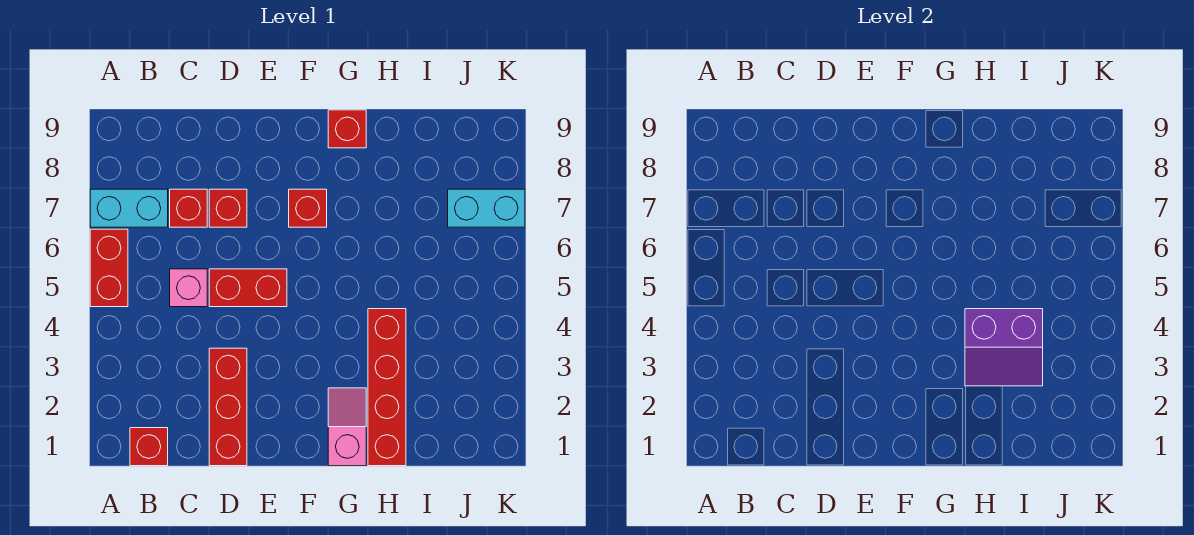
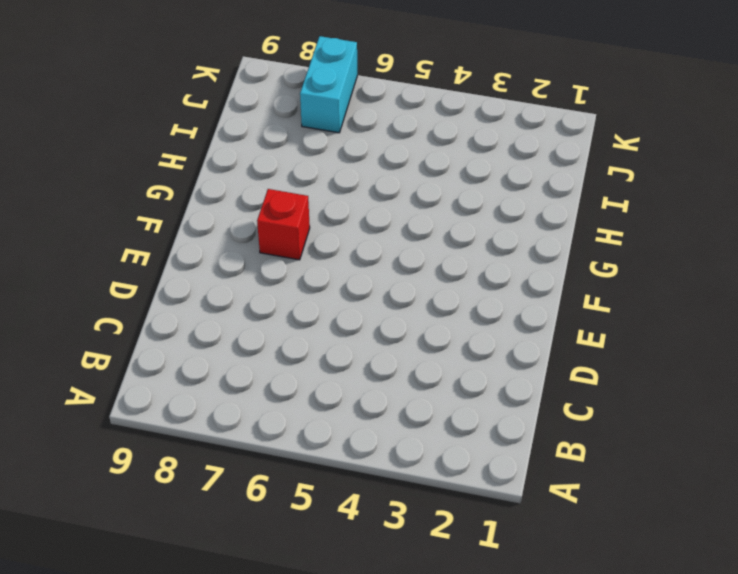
none -> red brick A5:A6 level 1
none -> cyan brick A7:B7 level 1
none -> red brick B1 level 1

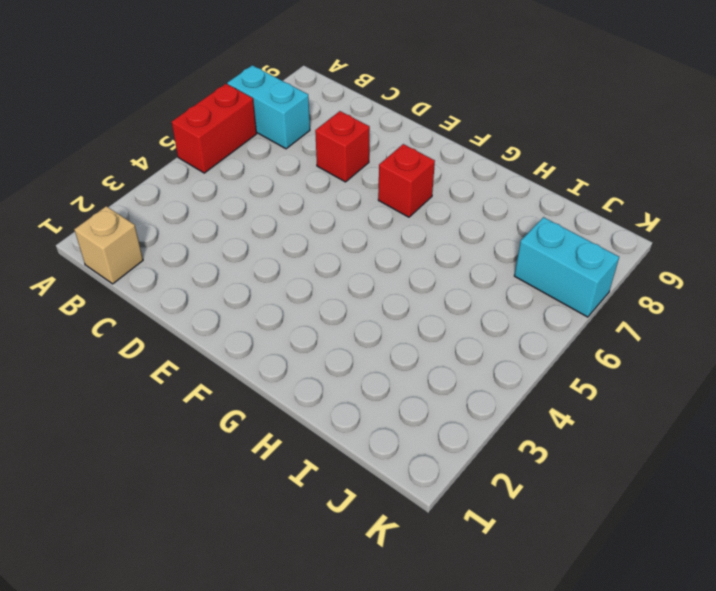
tan brick B1 level 1 -> red brick B1 level 1
none -> pink brick C5 level 1
none -> red brick C7 level 1
none -> red brick D1:D3 level 1

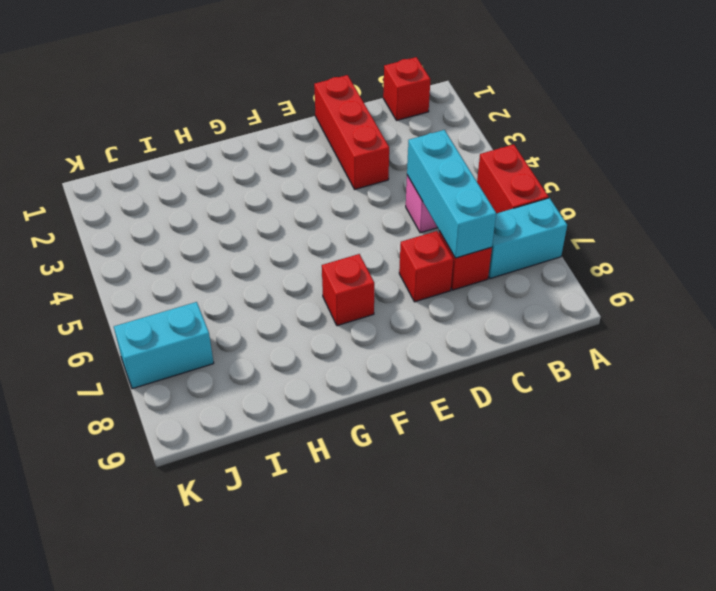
cyan brick C5:C7 level 2 -> none
none -> red brick D5:E5 level 1
none -> pink slope G1:G2 level 1 top 1
none -> red brick G9 level 1

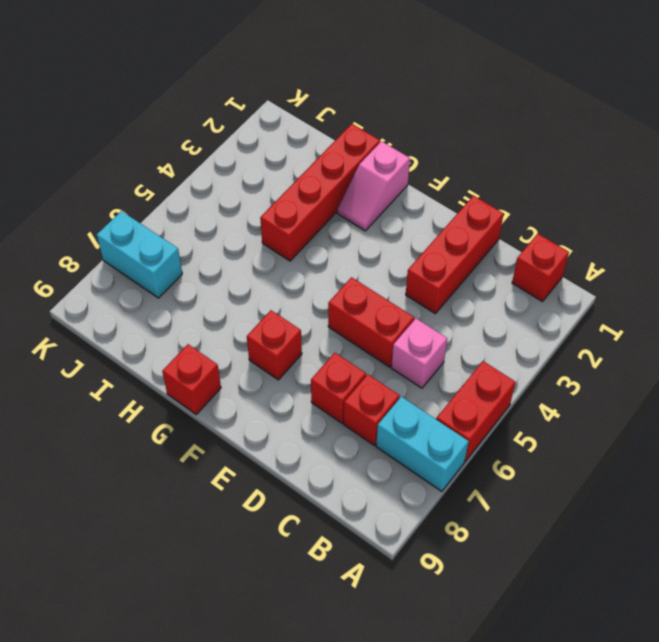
none -> purple slope H3:I4 level 2 top 4

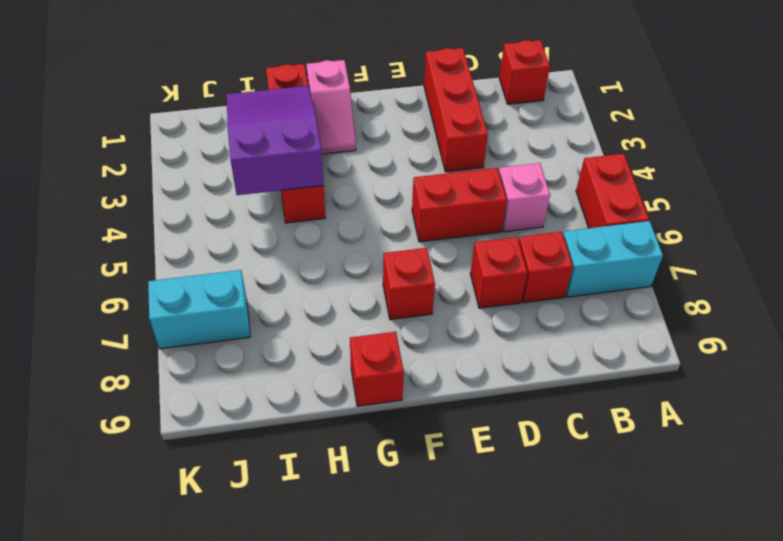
purple slope H2:I4 level 2 top 4 -> purple slope H3:I4 level 2 top 4

